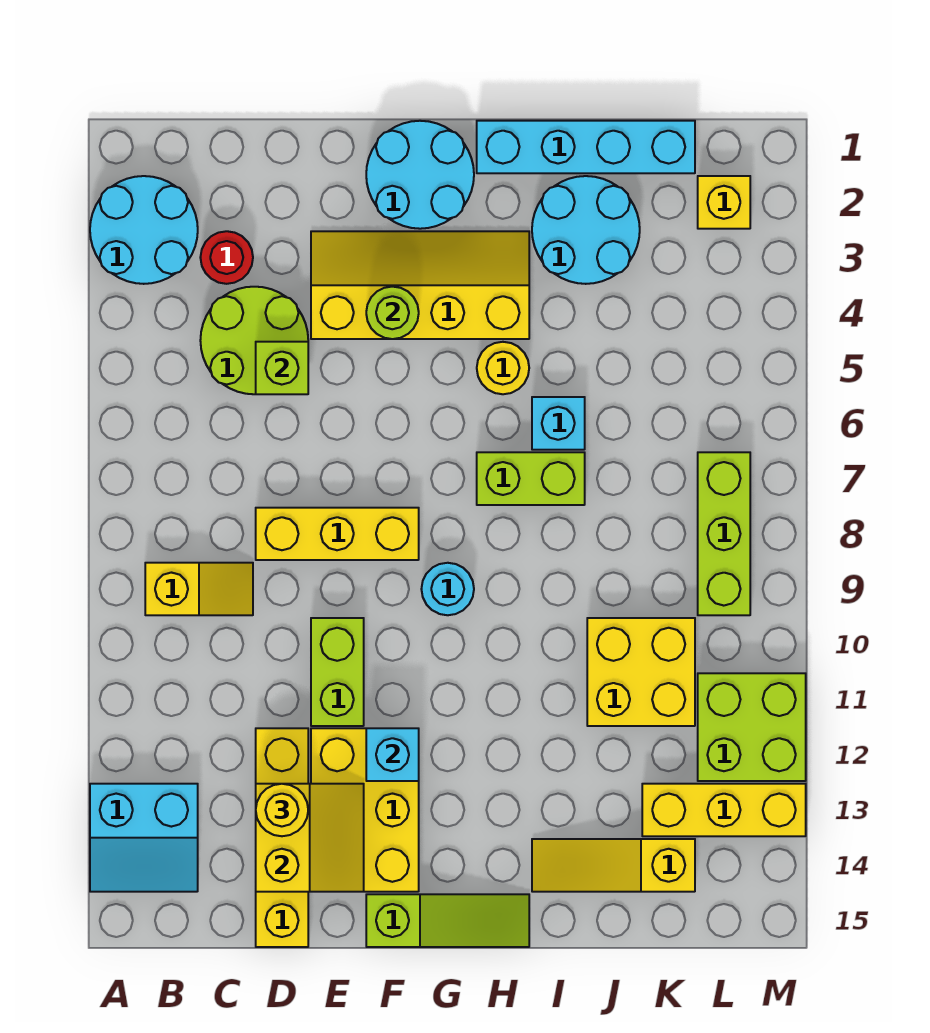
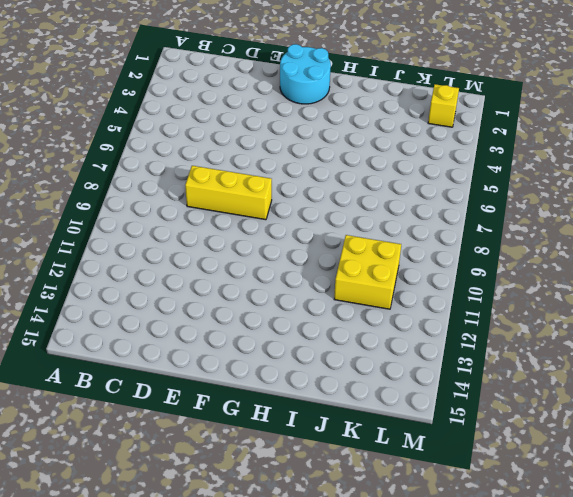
none -> cyan round brick A2:B3 level 1
none -> cyan slope A13:B14 level 1 top 13
none -> yellow slope B9:C9 level 1 top B

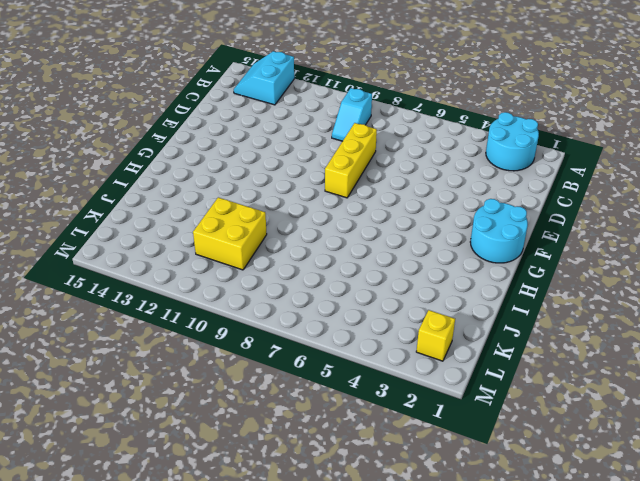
cyan slope B9:C9 level 1 top B -> yellow slope B9:C9 level 1 top B
none -> red round brick C3 level 1
none -> lime round brick C4:D5 level 1
none -> yellow brick D12:D15 level 1

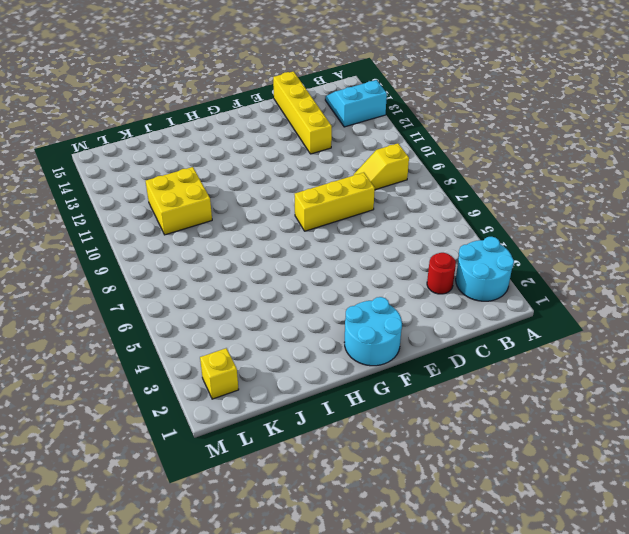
none -> lime round brick C4:D5 level 1
none -> yellow slope E3:H4 level 1 top 4
none -> lime brick E10:E11 level 1

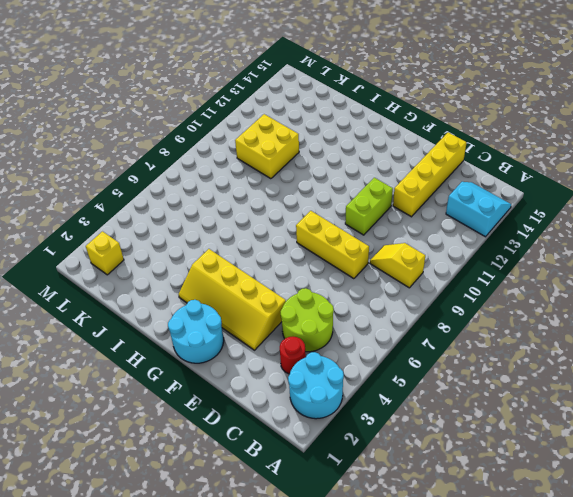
none -> yellow brick E12:F14 level 1
none -> lime slope F15:H15 level 1 top F
none -> cyan round brick G9 level 1

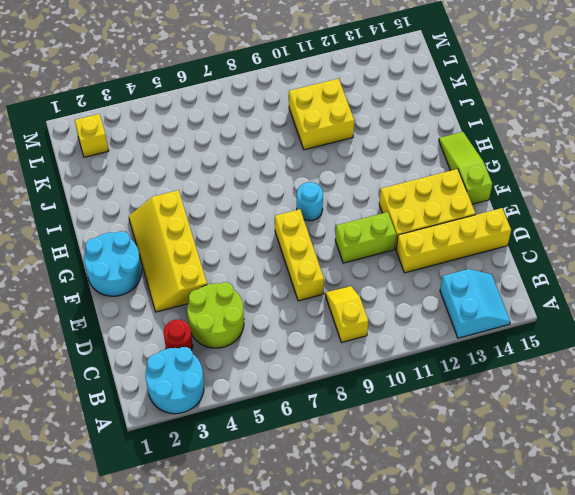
none -> cyan brick H1:K1 level 1
none -> yellow round brick H5 level 1
none -> lime brick H7:I7 level 1

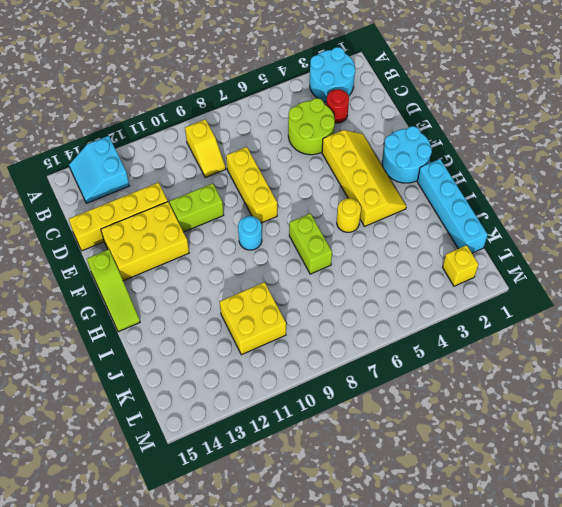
none -> cyan round brick I2:J3 level 1
none -> cyan brick I6 level 1
none -> yellow slope I14:K14 level 1 top K

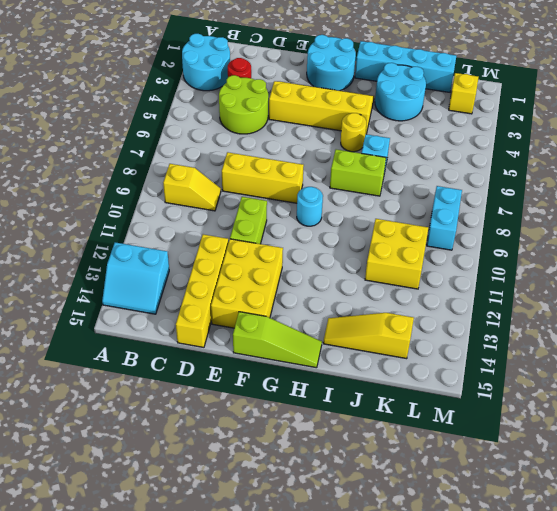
cyan brick L8:L9 level 1 -> lime brick L7:L9 level 1
none -> yellow brick K13:M13 level 1
none -> lime brick L11:M12 level 1
none -> lime brick D5 level 2

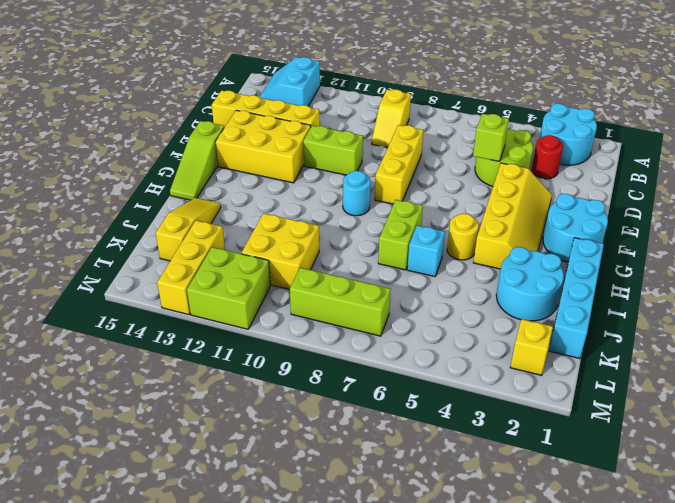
none -> yellow slope D13:E14 level 2 top D
none -> lime round brick F4 level 2
none -> cyan brick F12 level 2

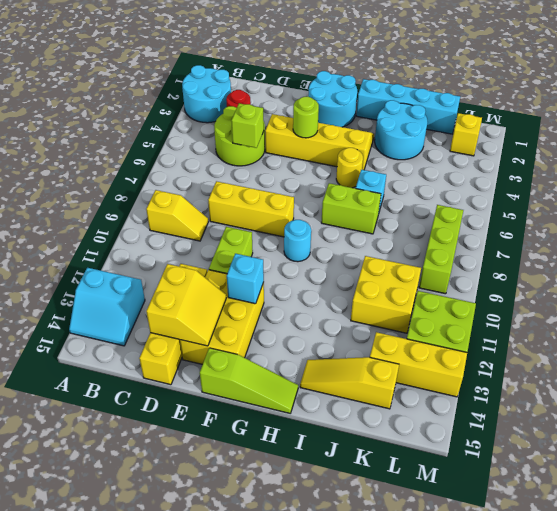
none -> yellow round brick D13 level 3

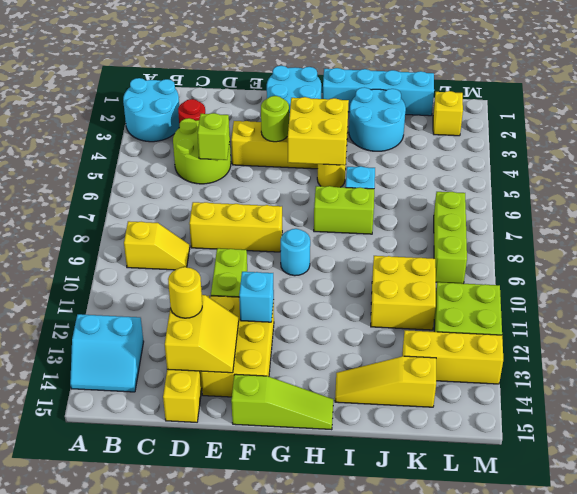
yellow brick G4:H5 level 2 -> none

